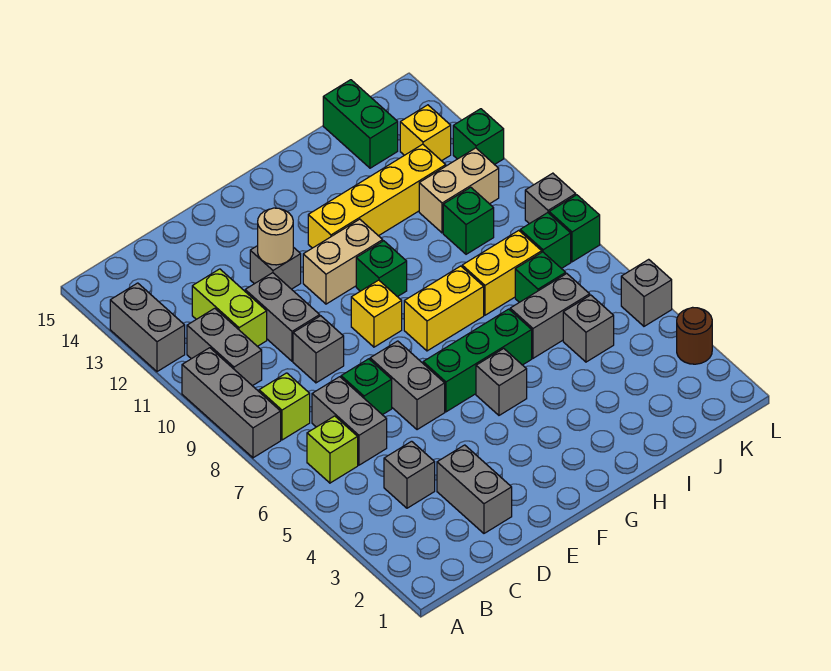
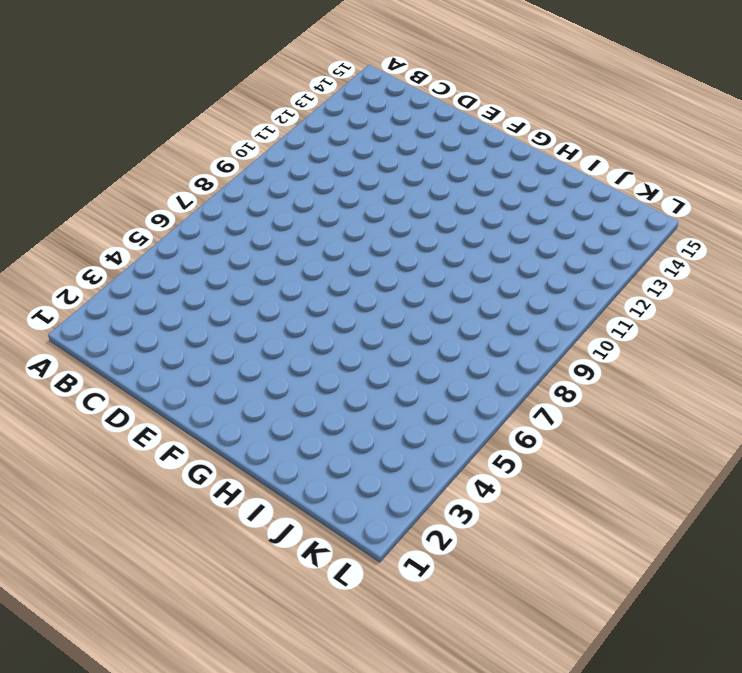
none -> grey brick A8:A10 level 1
none -> grey brick A12:A13 level 1
none -> lime brick B6 level 1
none -> lime brick B8 level 1

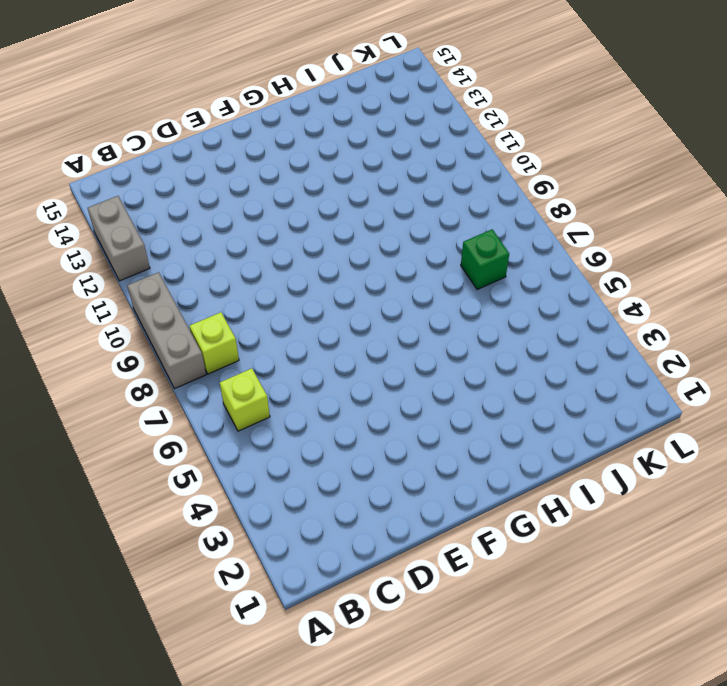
none -> grey brick B10:B11 level 1
none -> grey brick C4 level 1
none -> grey brick C6:C7 level 1
none -> lime brick C11:C12 level 1

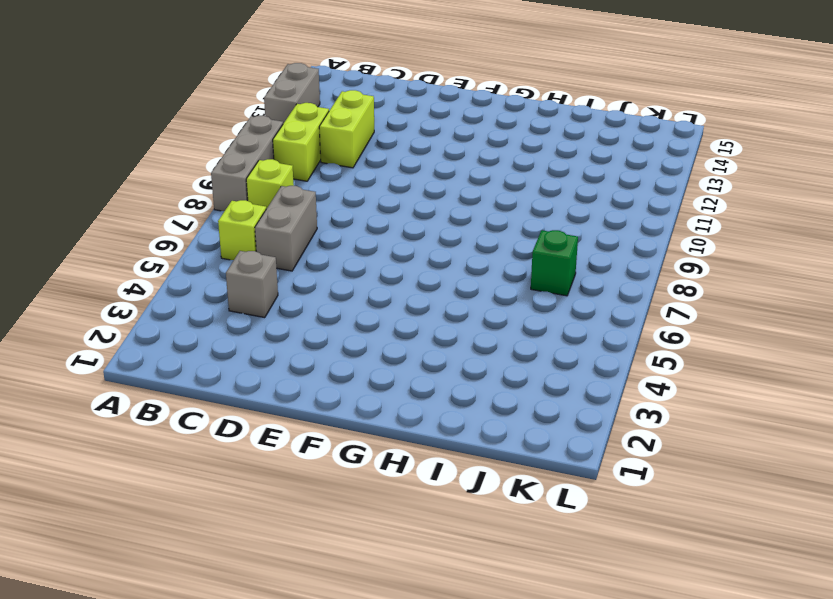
lime brick B10:B11 level 1 -> grey brick B10:B11 level 1
none -> grey brick D2:D3 level 1
none -> green brick D7 level 1
none -> grey brick D9 level 1
none -> grey brick D10:D11 level 1

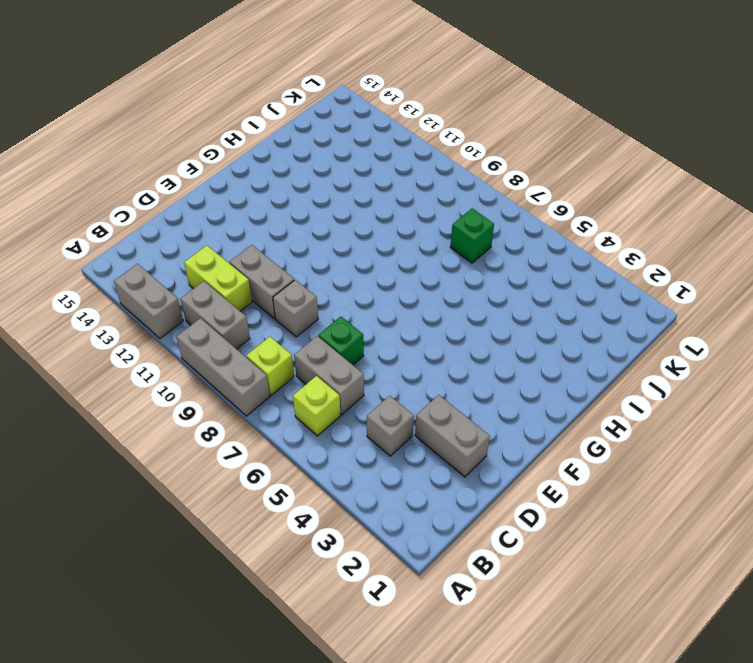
none -> grey brick E6:E7 level 1
none -> grey brick E12 level 1
none -> green brick F6:H6 level 1
none -> yellow brick F9 level 1

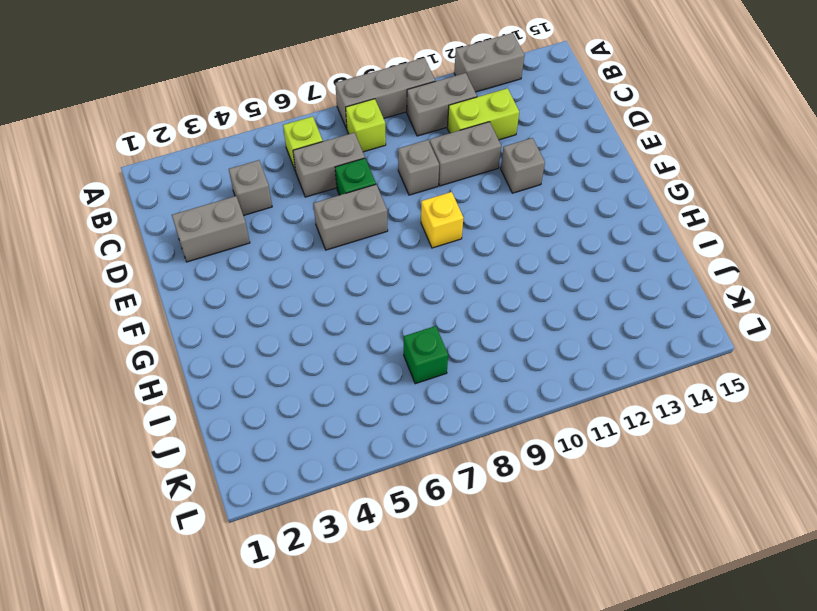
none -> green brick F6:H6 level 1
none -> tan brick F11:G11 level 1
none -> grey brick G5 level 1
none -> yellow brick G8:H8 level 1

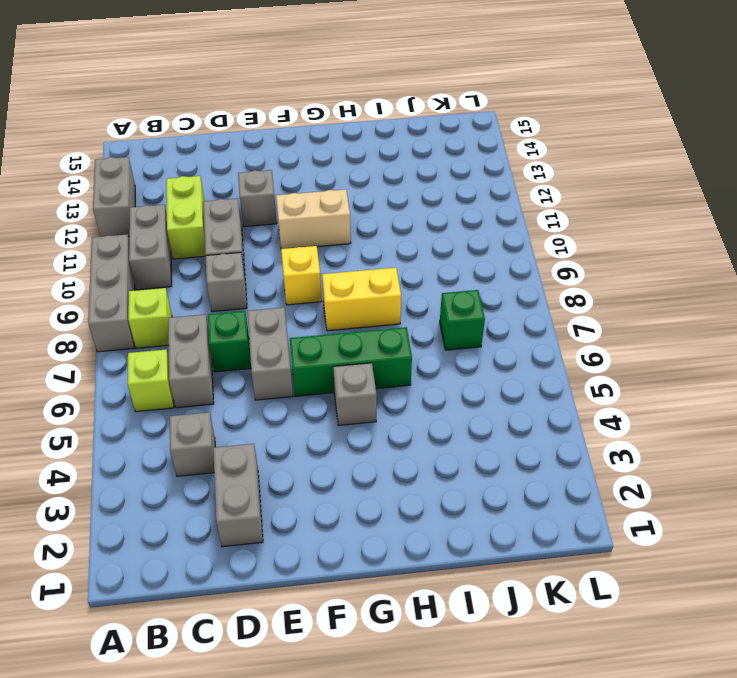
none -> green brick G10 level 1
none -> yellow brick G12:J12 level 1
none -> grey brick I6:J6 level 1
none -> yellow brick I8:J8 level 1

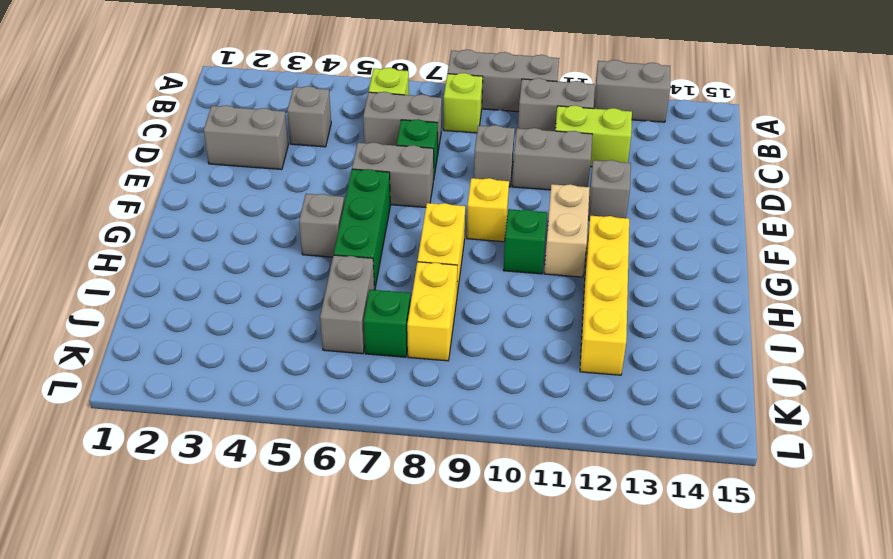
none -> grey brick J5 level 1
none -> green brick J10 level 1
none -> tan brick J11:K11 level 1
none -> green brick J14:J15 level 1

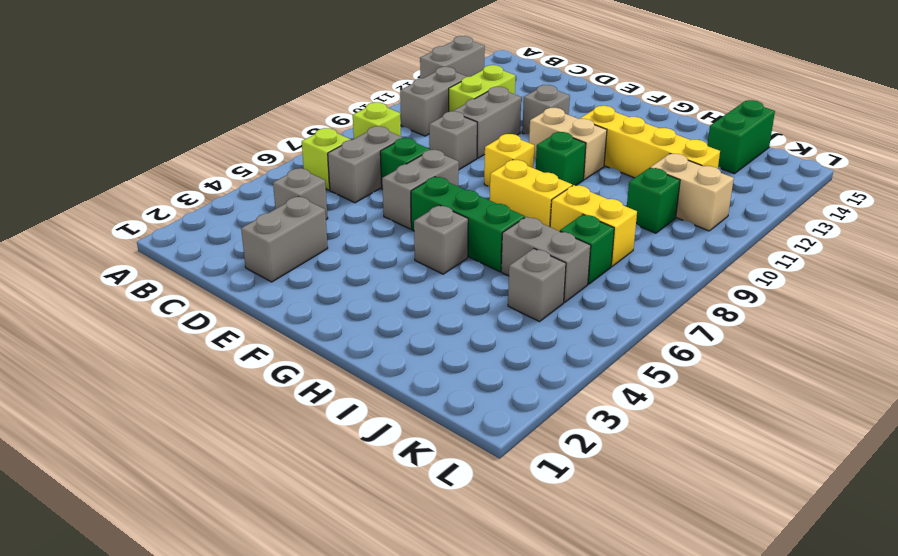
none -> grey brick A8:A10 level 1
none -> green brick K8 level 1
none -> yellow brick K13 level 1
none -> brown round brick L3 level 1

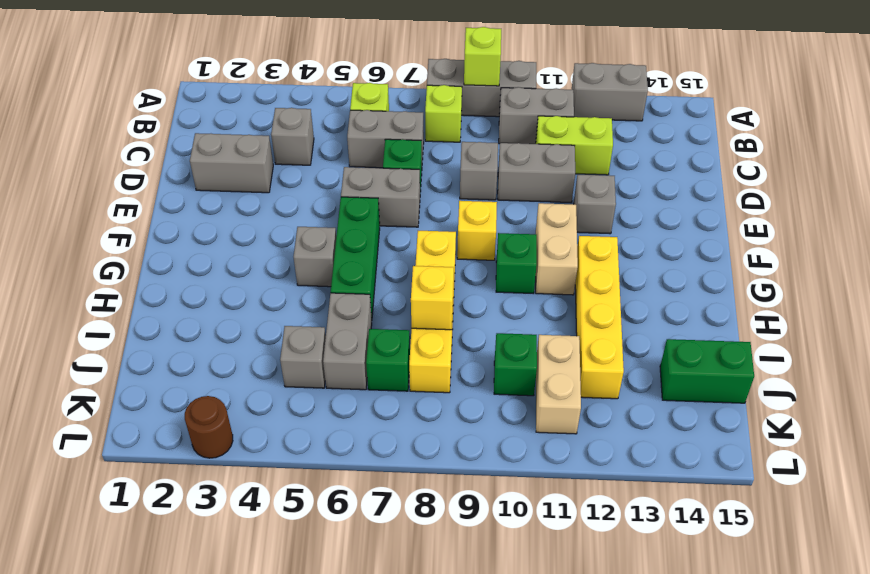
lime brick A9 level 2 -> none
yellow brick I8 level 2 -> yellow brick K13 level 1
none -> green brick K8 level 1
none -> grey brick L5 level 1
none -> green brick L8 level 1
none -> grey brick L9 level 1

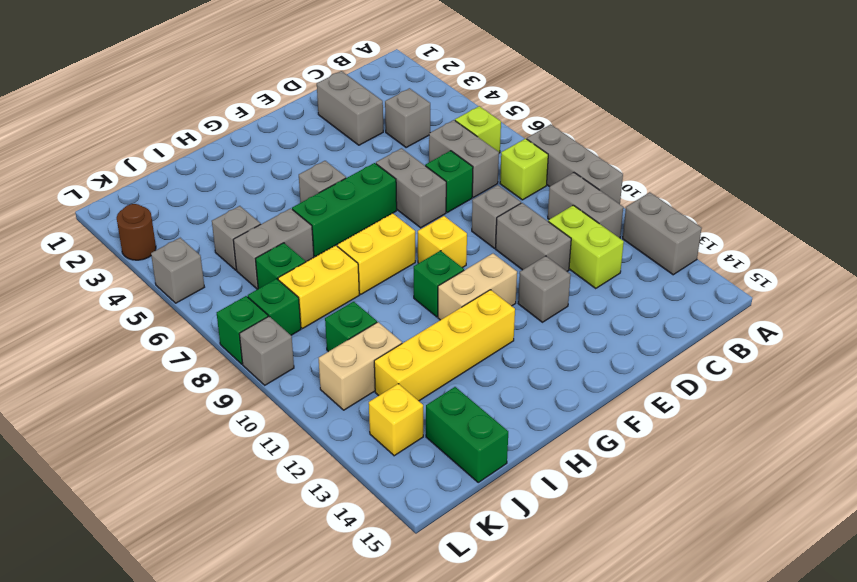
none -> green brick L12 level 1
none -> tan round brick E12 level 2

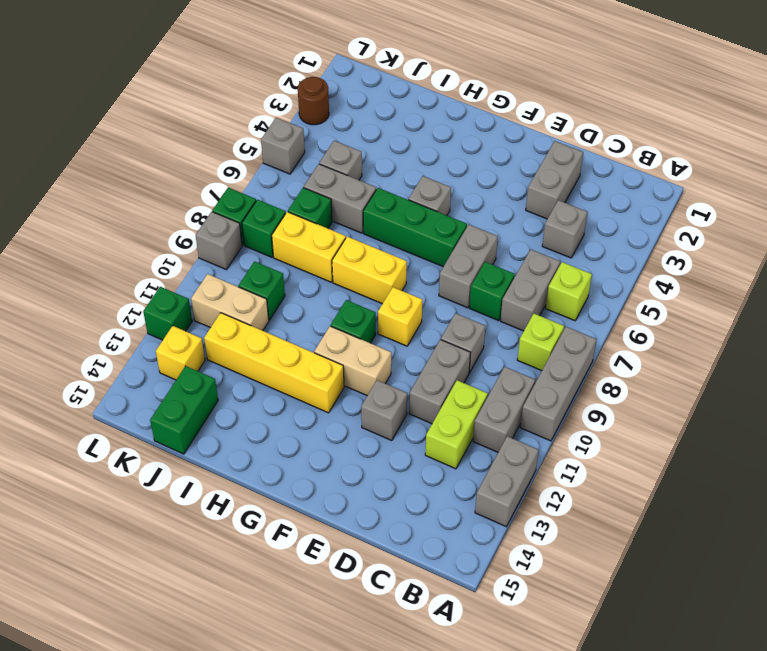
none -> tan round brick E12 level 2

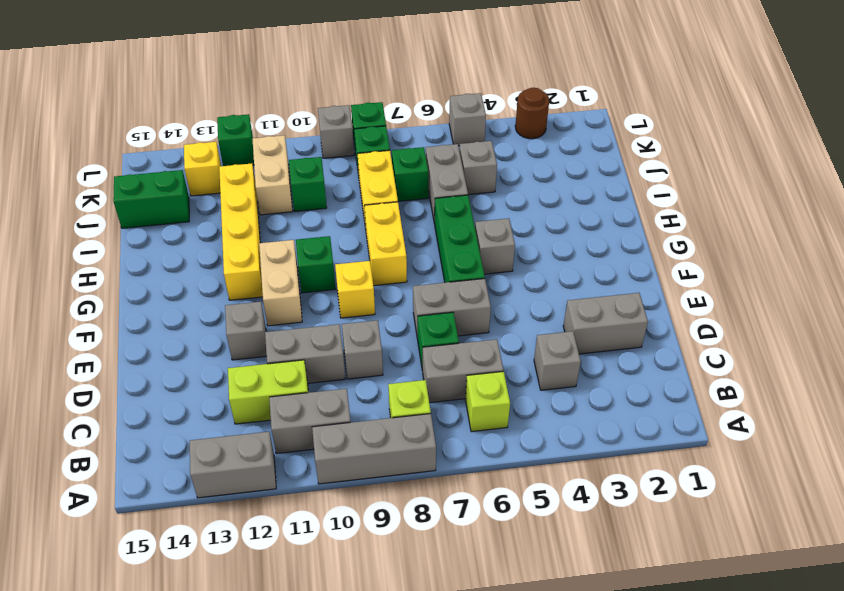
none -> tan round brick E12 level 2

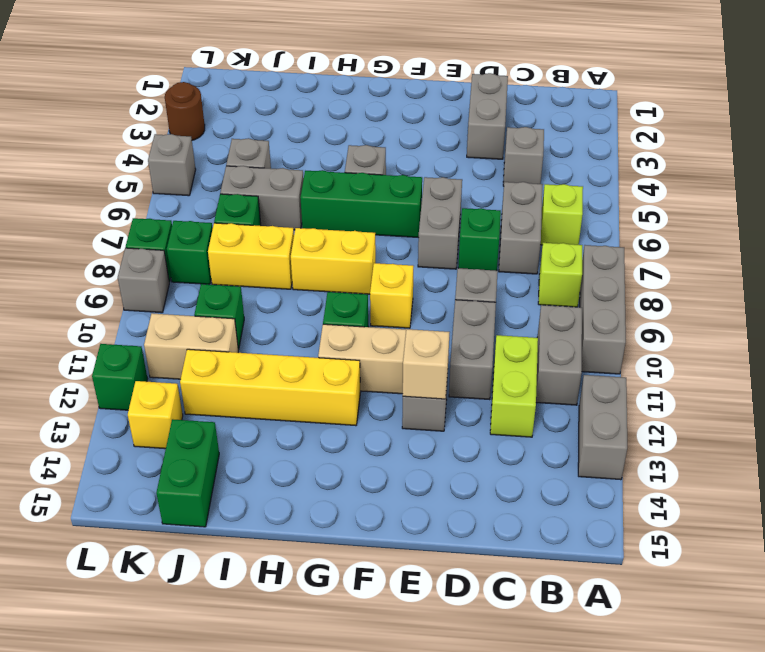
tan brick E12 level 2 -> tan round brick E12 level 2

